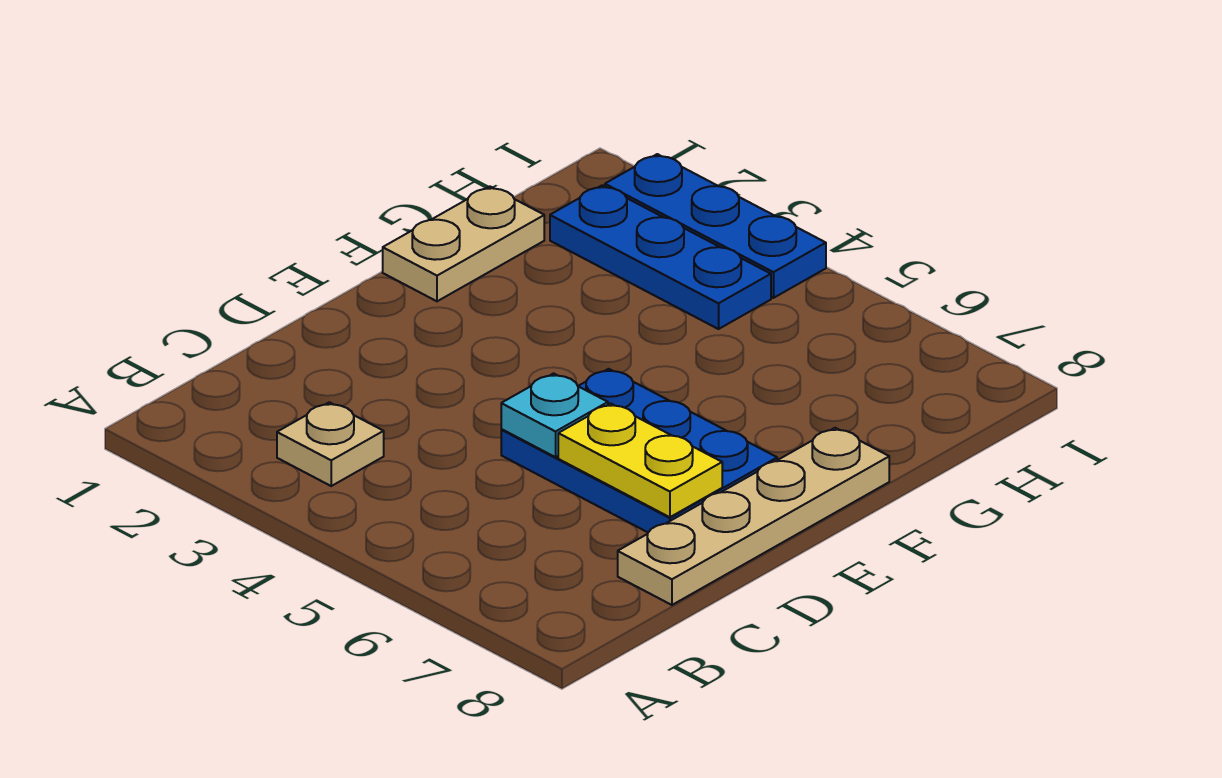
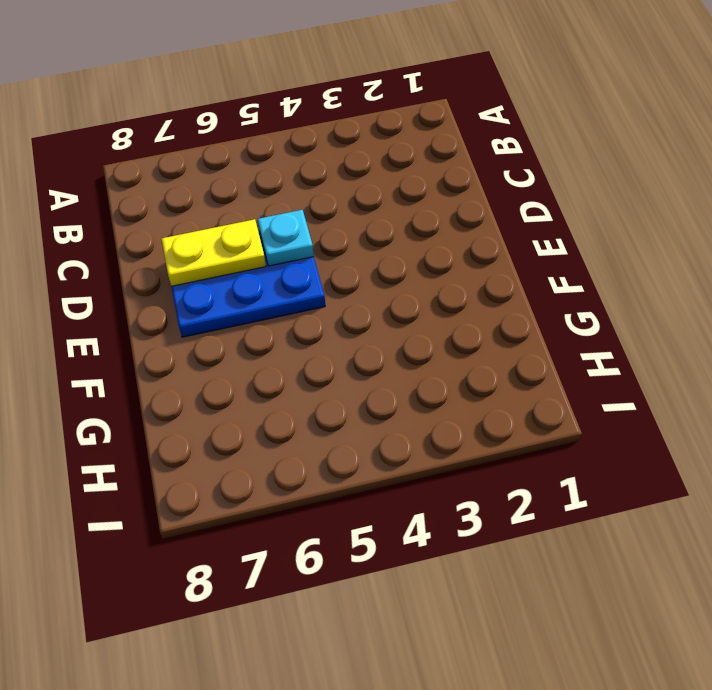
none -> tan plate B3 level 1
none -> tan plate C8:F8 level 1

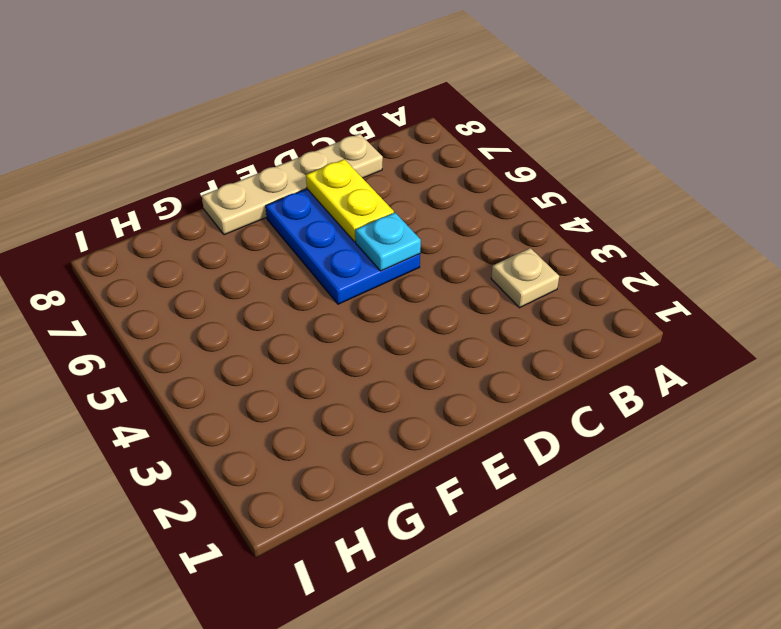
none -> tan plate F1:G1 level 1
none -> blue plate H2:H4 level 1

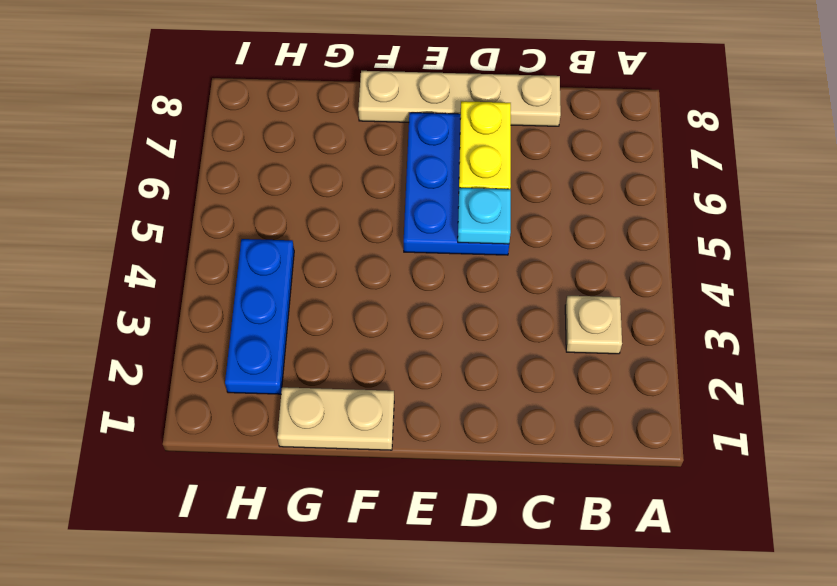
none -> blue plate I2:I4 level 1

